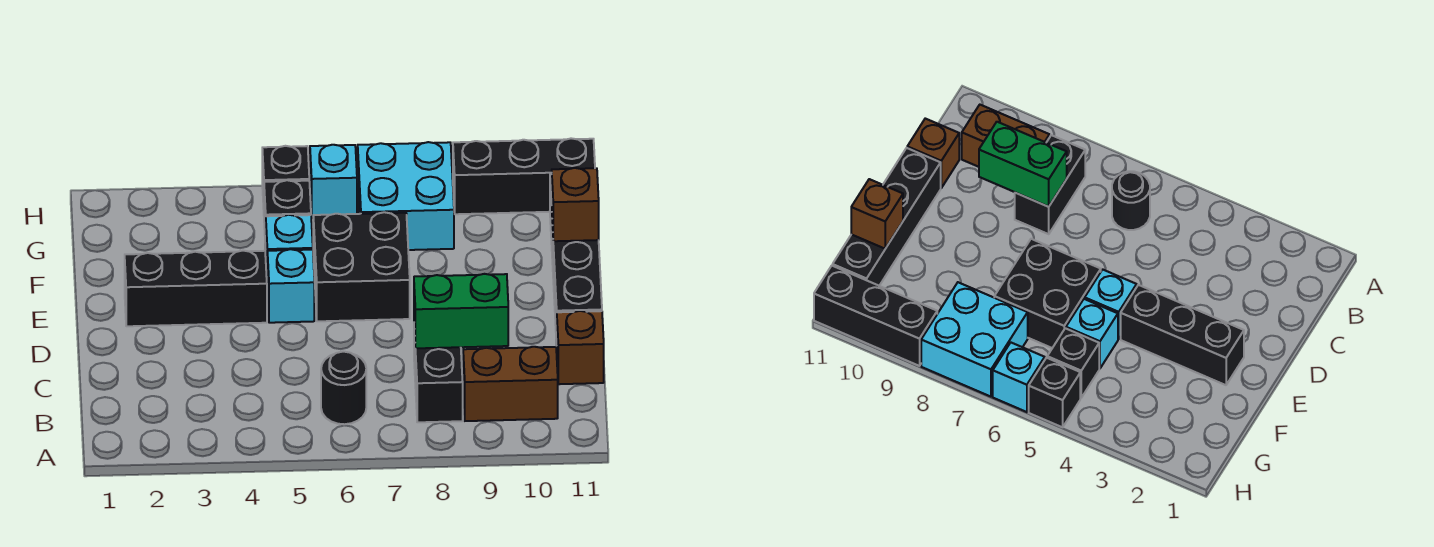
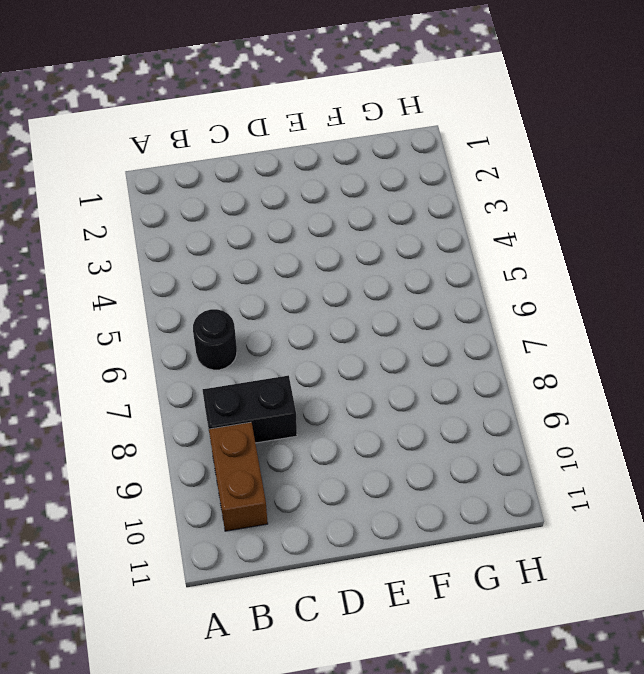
none -> brown brick C11 level 1
none -> black brick D11:G11 level 1
none -> black brick E2:E4 level 1

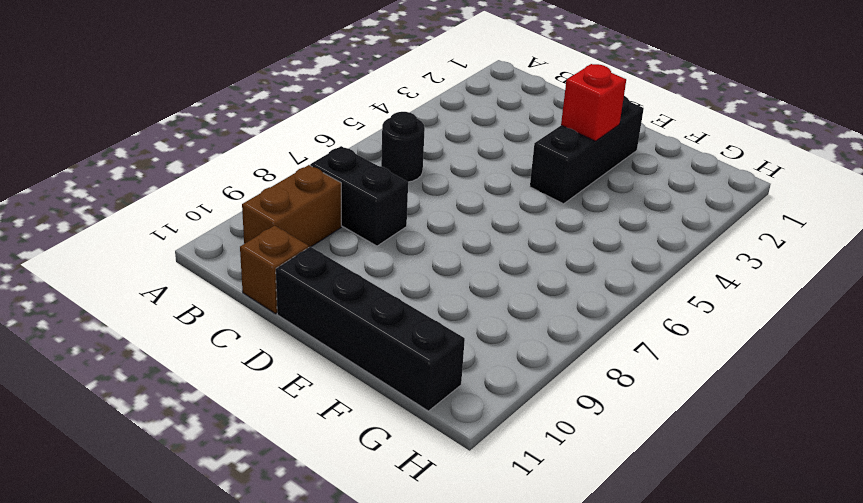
red brick E3 level 2 -> none
none -> cyan brick E5 level 1
none -> black brick E6:F7 level 1
none -> cyan brick F5 level 1

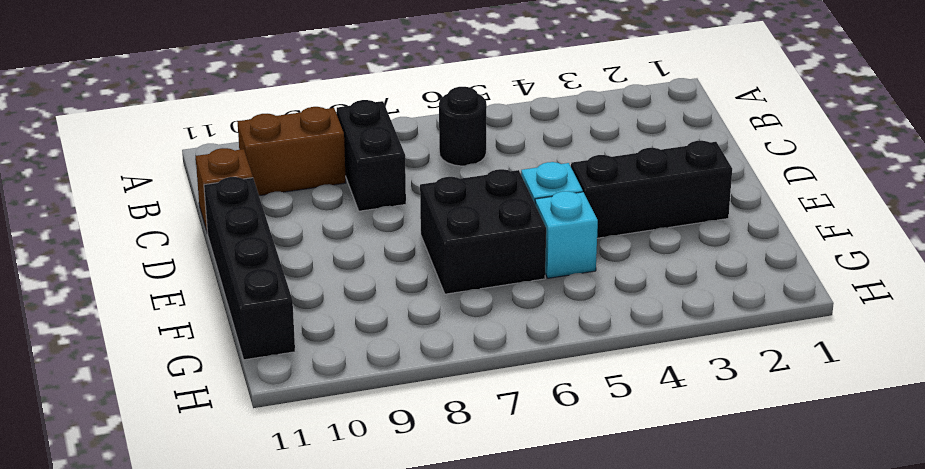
none -> black brick G5 level 1
none -> cyan brick G7:H8 level 1
none -> black brick H5 level 1

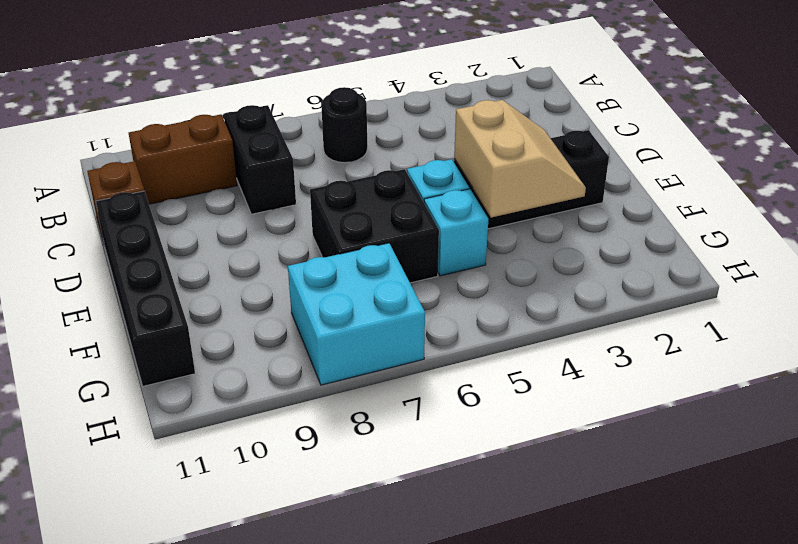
tan slope E3:F4 level 2 top 4 -> none
none -> black brick G5 level 1
none -> black brick H5 level 1
none -> cyan brick H6 level 1

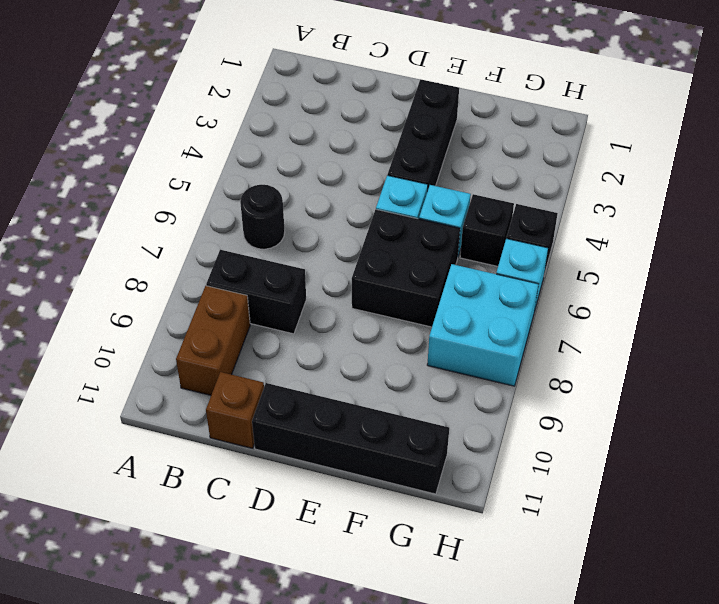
none -> black brick H9:H11 level 1
none -> green brick C8:C9 level 2
none -> brown brick F11 level 2

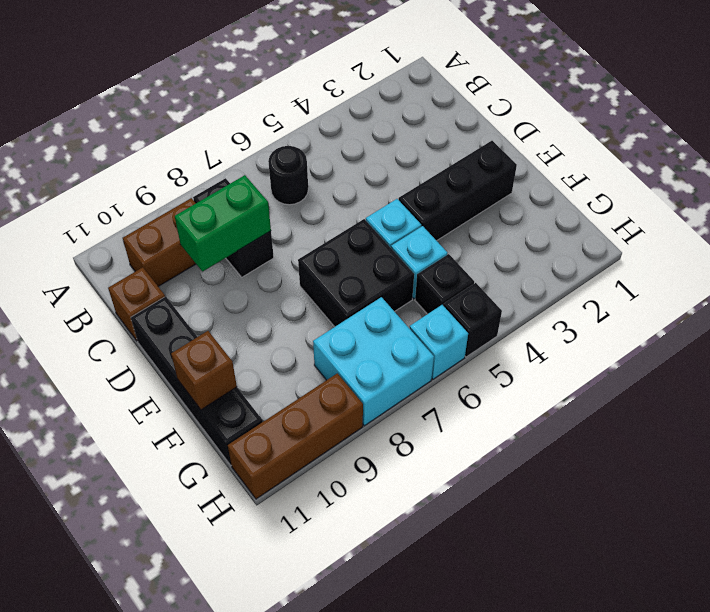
brown brick H9:H11 level 1 -> black brick H9:H11 level 1

